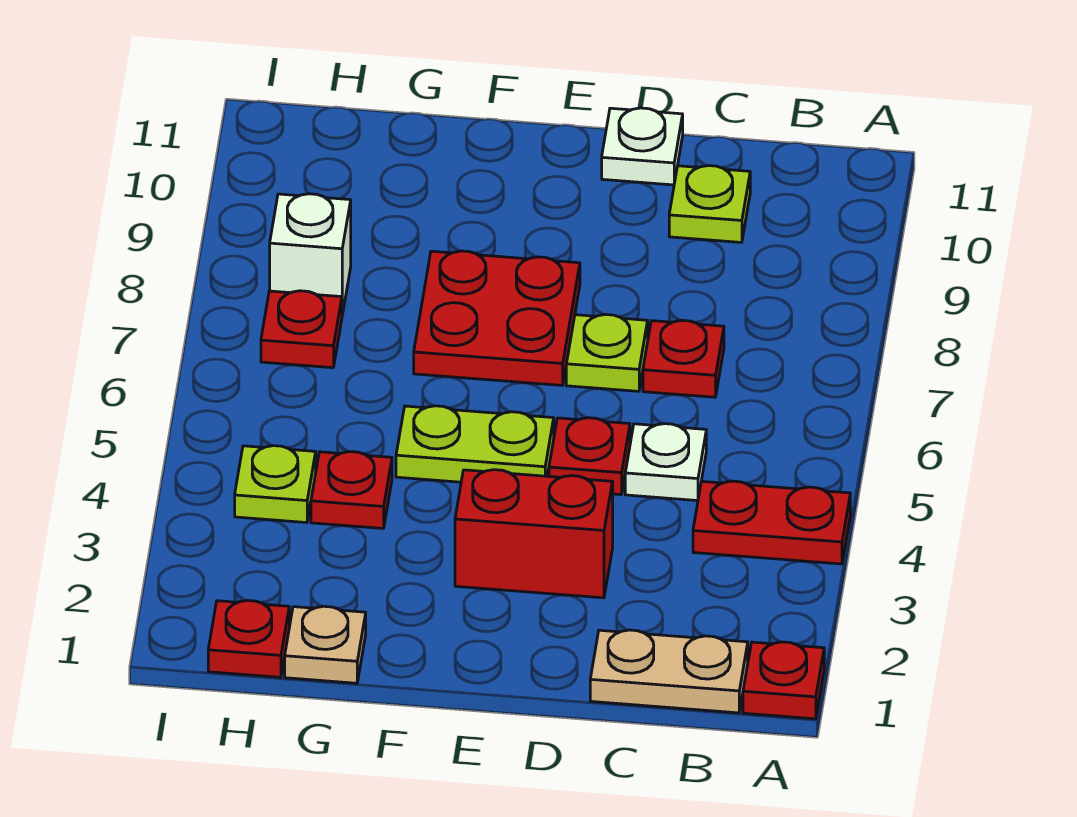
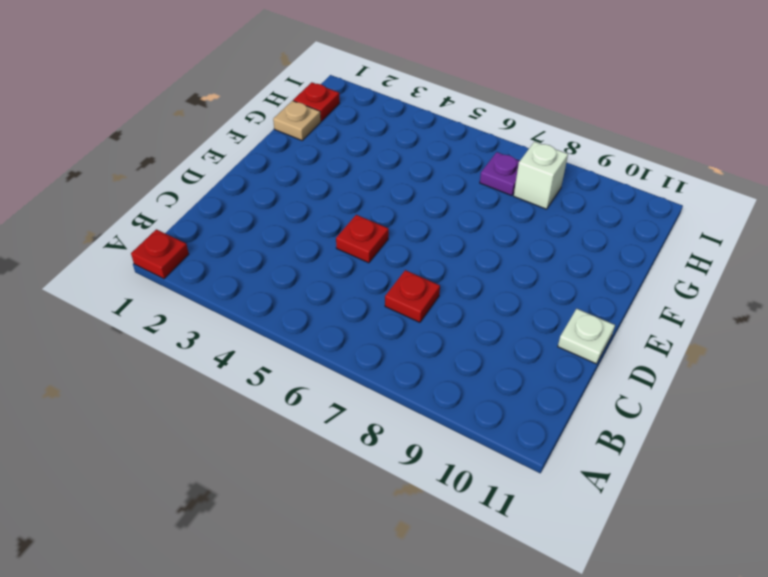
purple plate H7 level 1 -> red plate H7 level 1
none -> red plate A4:B4 level 1
none -> tan plate B1:C1 level 1
none -> white plate C5 level 1

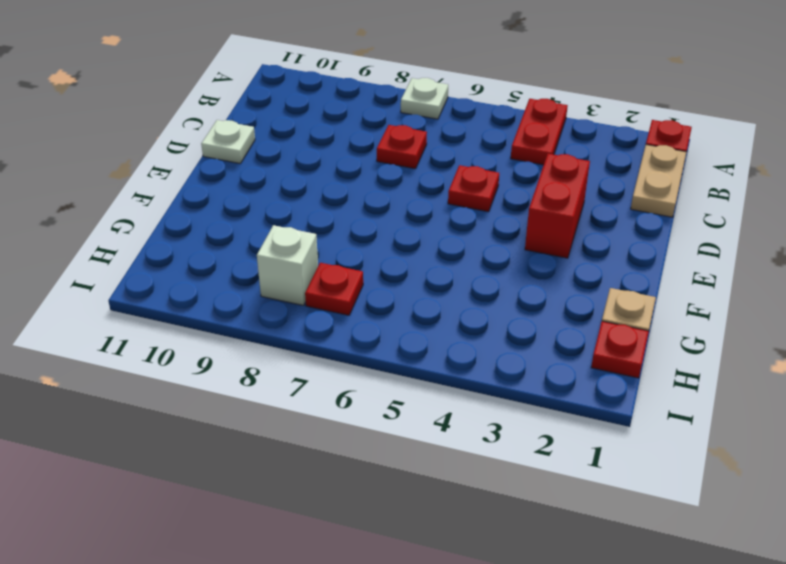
white plate A7 level 1 -> white plate C5 level 1
none -> lime plate C10 level 1
none -> lime plate D7 level 1
none -> lime plate E5:F5 level 1

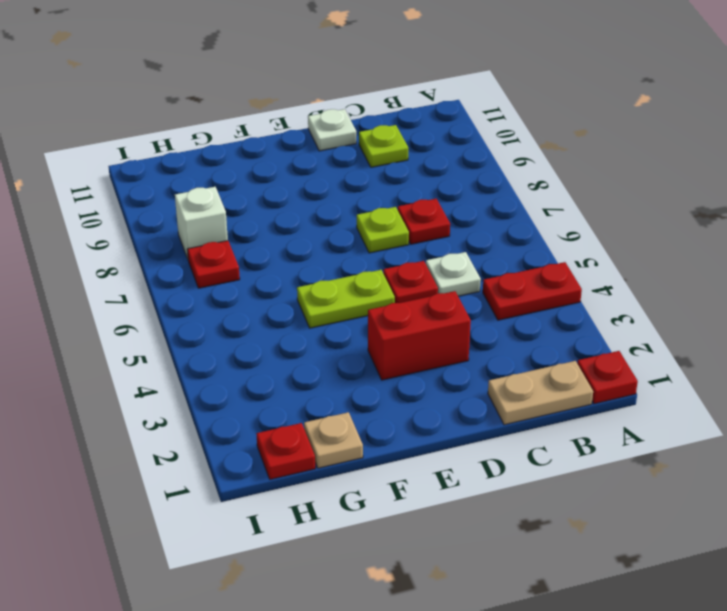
none -> red plate E7:F8 level 1
none -> red plate G4 level 1
none -> lime plate H4 level 1

